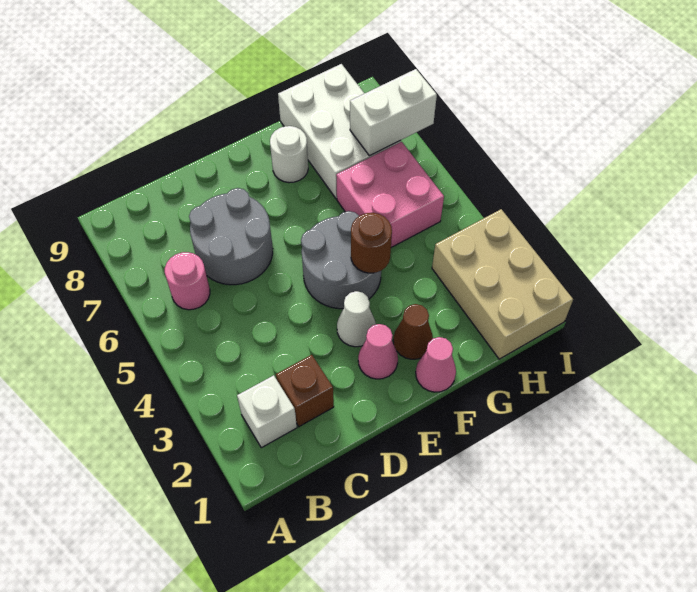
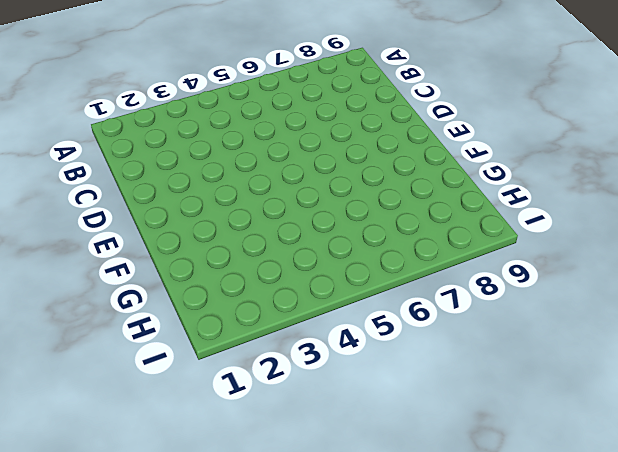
none -> white brick B2 level 1
none -> pink round brick B6 level 1
none -> brown brick C2 level 1

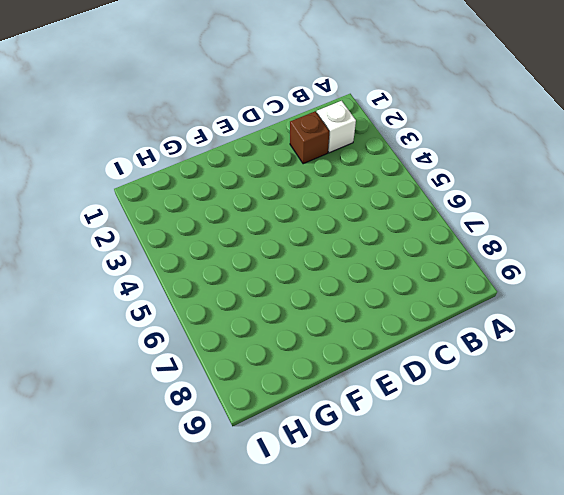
none -> pink round brick B6 level 1
none -> grey round brick C6:D7 level 1
none -> pink cone E2 level 1

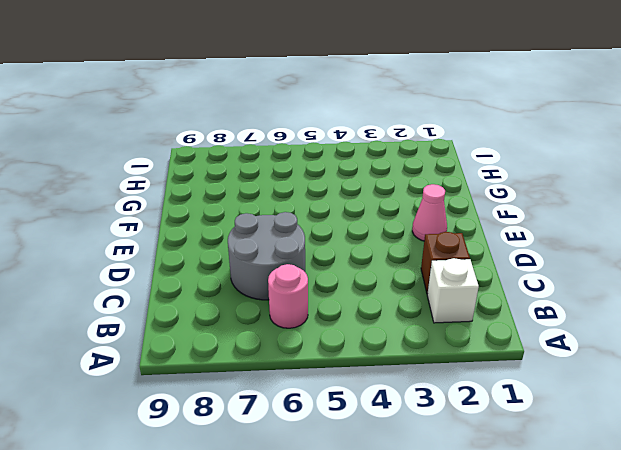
none -> white cone E3 level 1
none -> grey round brick E4:F5 level 1
none -> pink cone F1 level 1

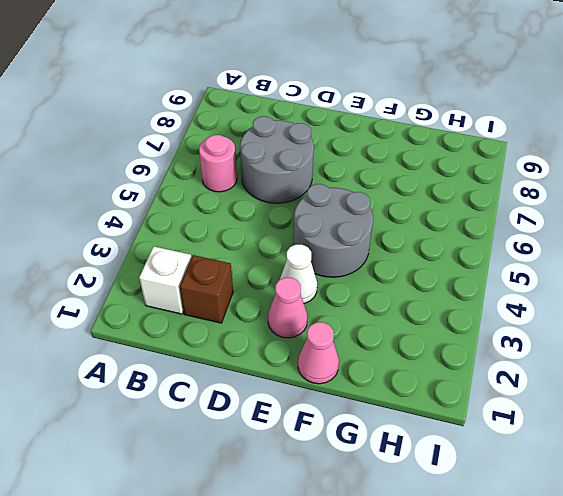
none -> brown cone F2 level 1
none -> white round brick F8 level 1
none -> pink brick G5:H6 level 1

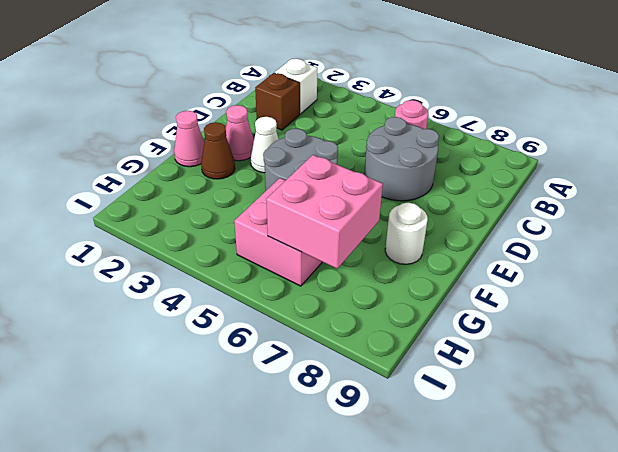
pink brick G6:H7 level 2 -> white brick H7:I7 level 2
none -> white brick G7:H9 level 1
none -> tan brick H1:I3 level 1
none -> brown round brick F4 level 2

